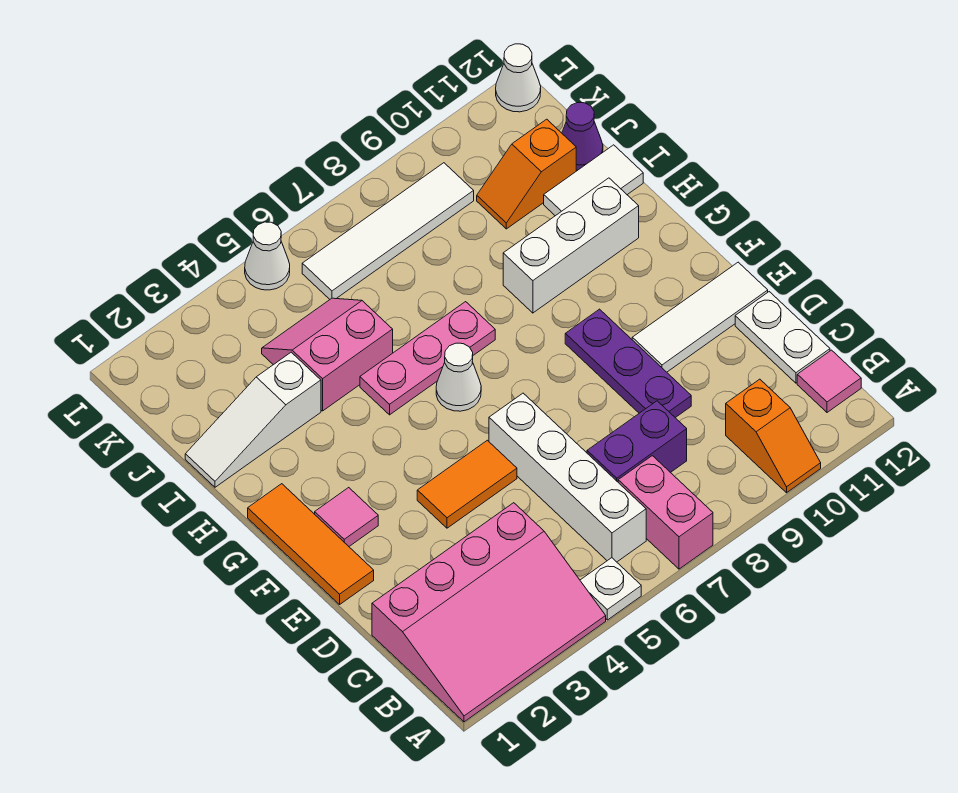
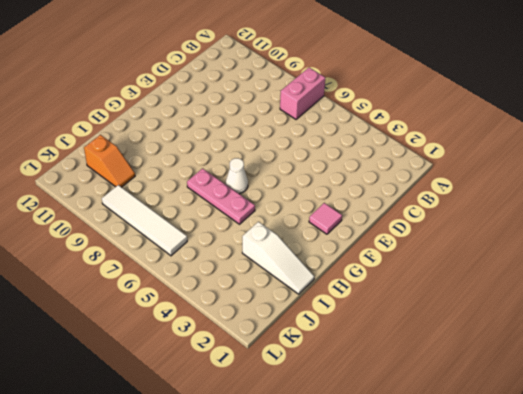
none -> pink slope A1:C4 level 1 top C
none -> white plate A5 level 1
none -> orange slope A10:B10 level 1 top B

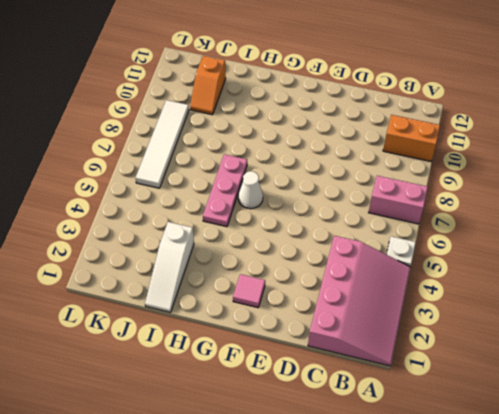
orange brick A10:B10 level 1 -> orange slope A10:B10 level 1 top B
none -> white brick B6:E6 level 1
none -> pink tile B12 level 1
none -> purple brick C7:C8 level 1

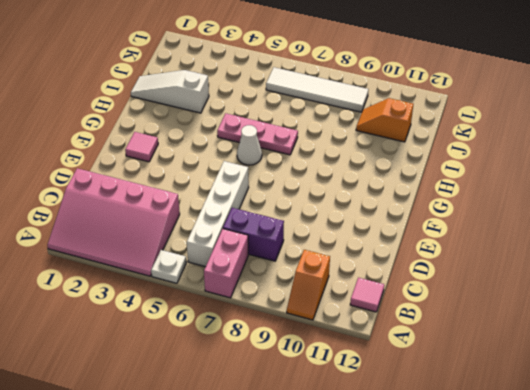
none -> white plate C12:D12 level 1
none -> purple plate D9:F9 level 1
none -> orange tile E1:G1 level 1

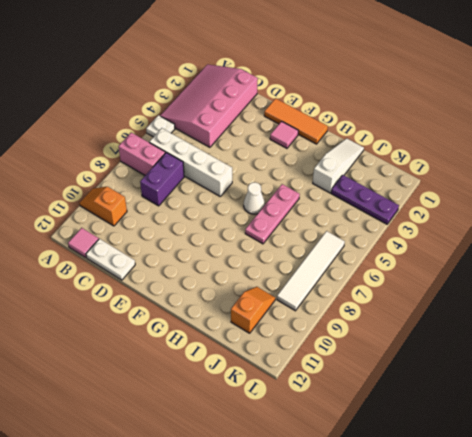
purple plate J3:L3 level 1 -> purple plate D9:F9 level 1
none -> orange tile E4:E5 level 1
none -> white tile E10:E12 level 1
none -> white brick H9:H11 level 1

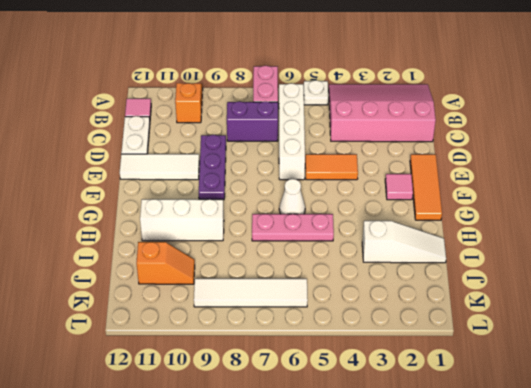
none -> pink slope I4:J5 level 1 top I
none -> white tile I11:I12 level 1
none -> purple cone J12 level 1

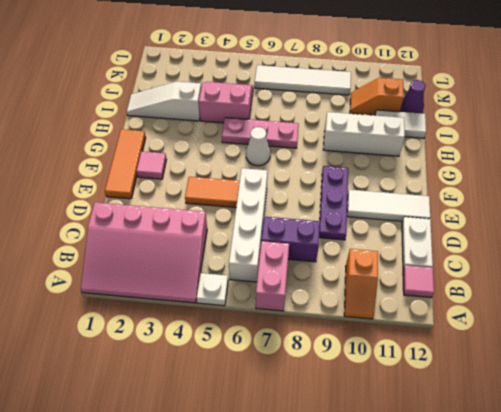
none -> white cone L5 level 1
none -> white cone L12 level 1

